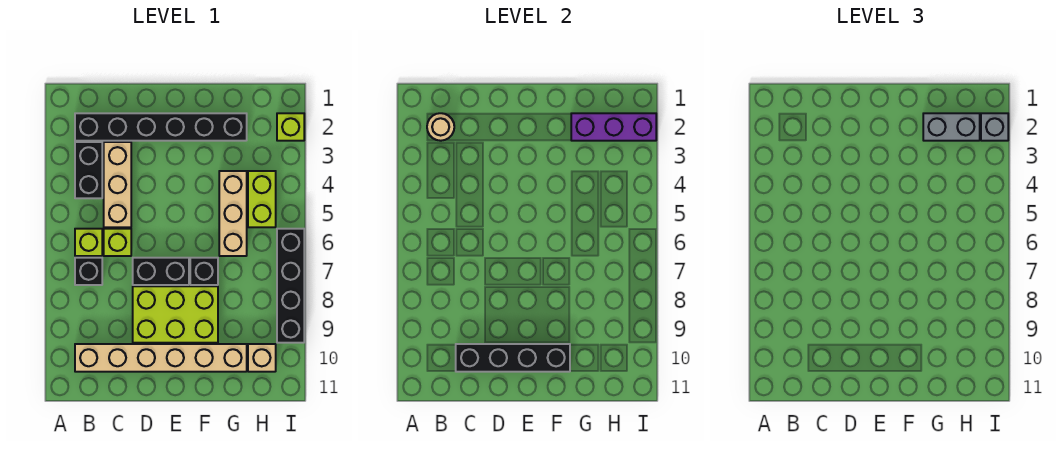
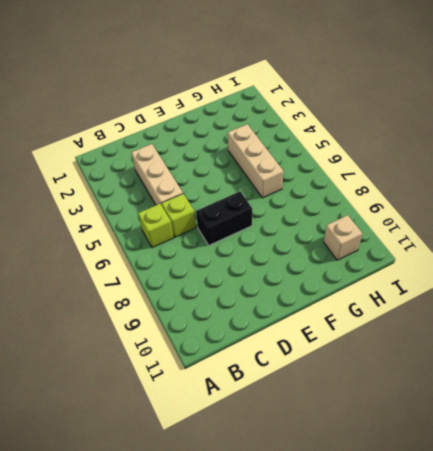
none -> black brick B2:G2 level 1
none -> black brick B3:B4 level 1
none -> black brick B7 level 1

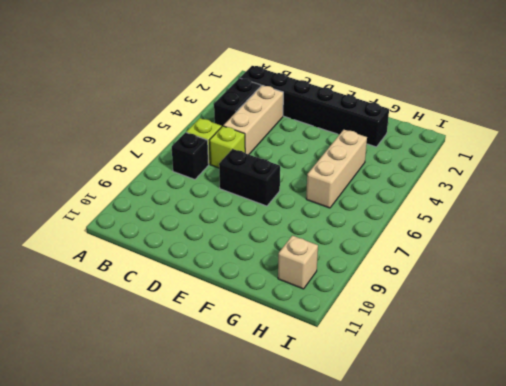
none -> tan brick B10:G10 level 1
none -> lime brick D8:F9 level 1
none -> black brick F7 level 1

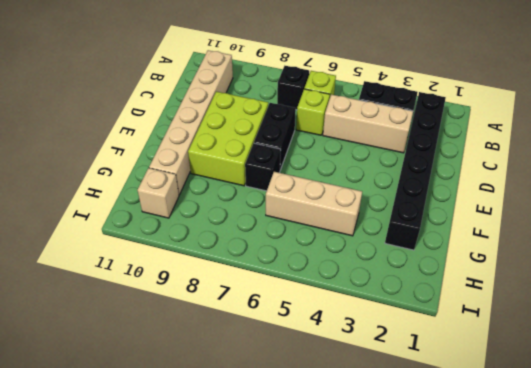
none -> lime brick H4:H5 level 1
none -> lime brick I2 level 1
none -> black brick I6:I9 level 1

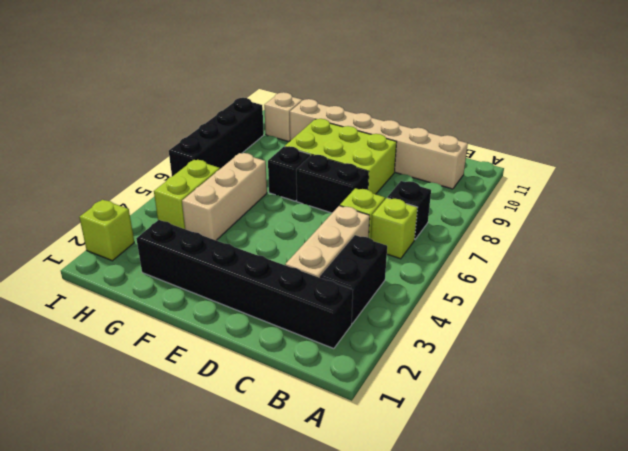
none -> tan round brick B2 level 2
none -> black brick C10:F10 level 2
none -> purple brick G2:I2 level 2

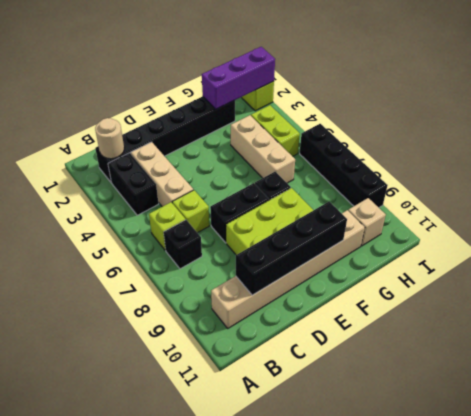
none -> grey brick G2:H2 level 3
none -> grey brick I2 level 3

